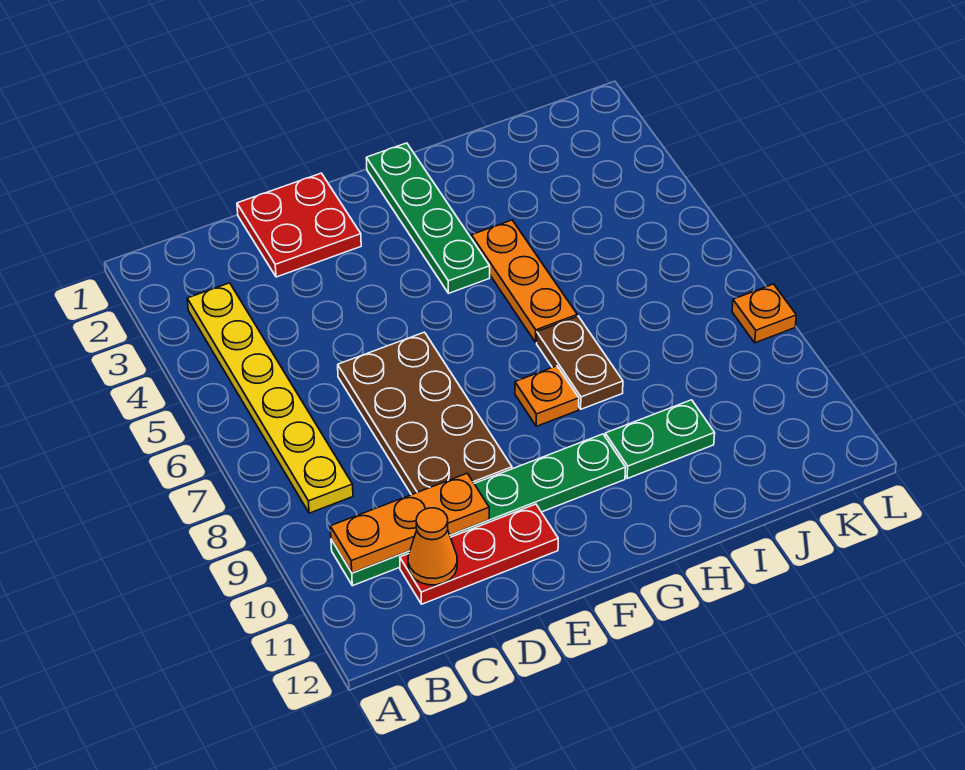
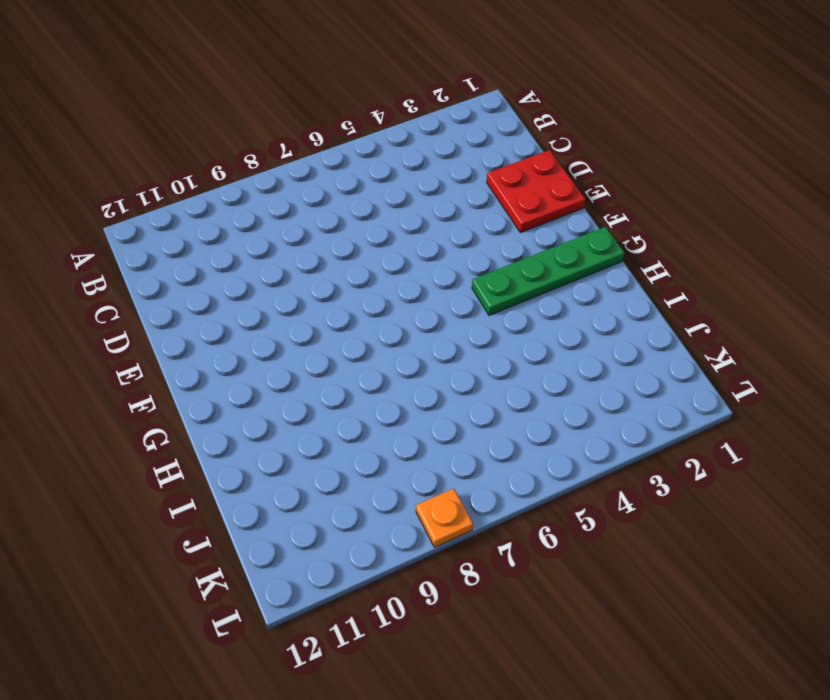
none -> yellow plate B3:B8 level 1
none -> green plate B10:G10 level 1
none -> red plate C11:E11 level 1

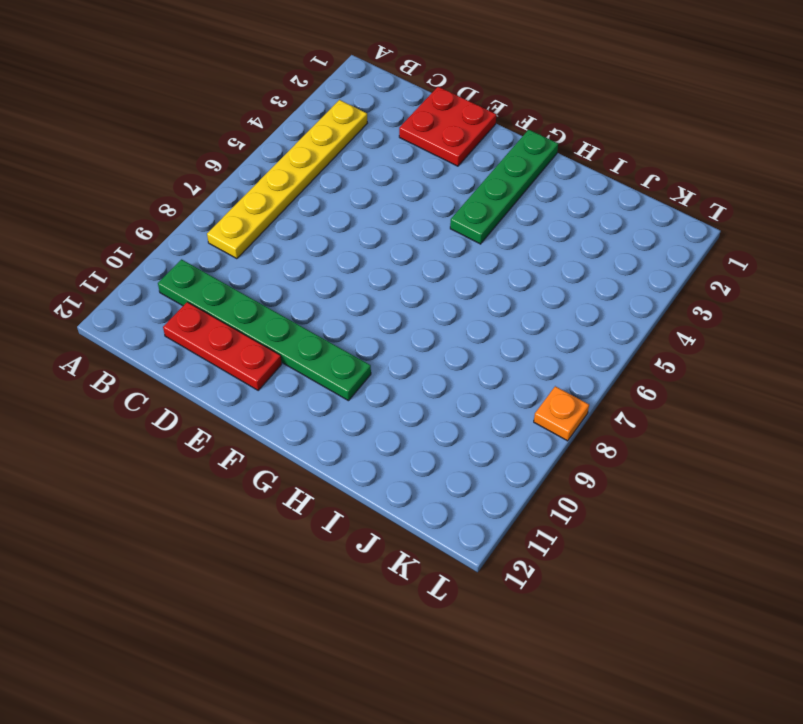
none -> brown plate D6:E9 level 1
none -> orange plate G8 level 1
none -> orange plate H4:H6 level 1

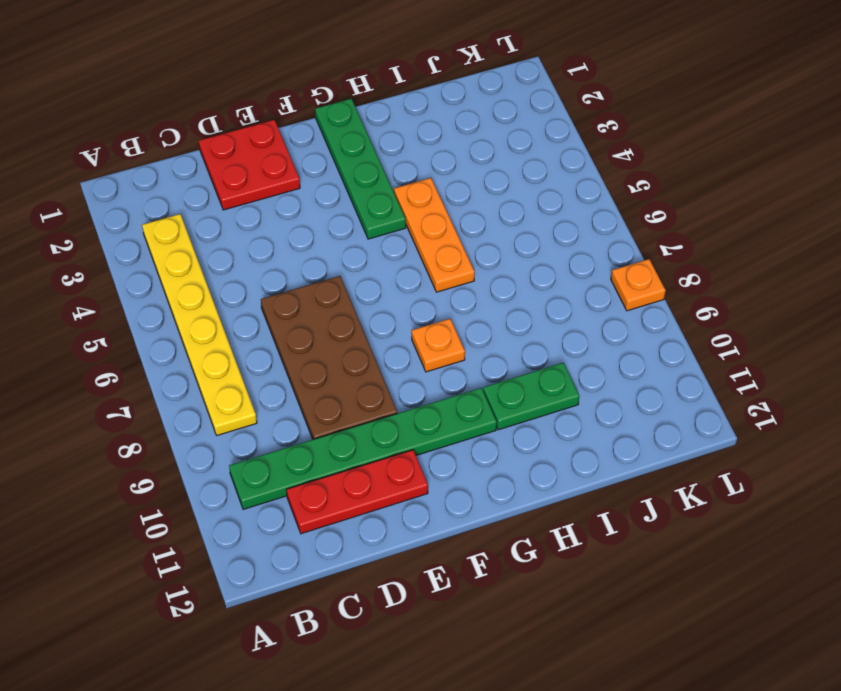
none -> brown plate H7:H8 level 1
none -> orange plate B10:D10 level 2
none -> orange cone C11 level 2

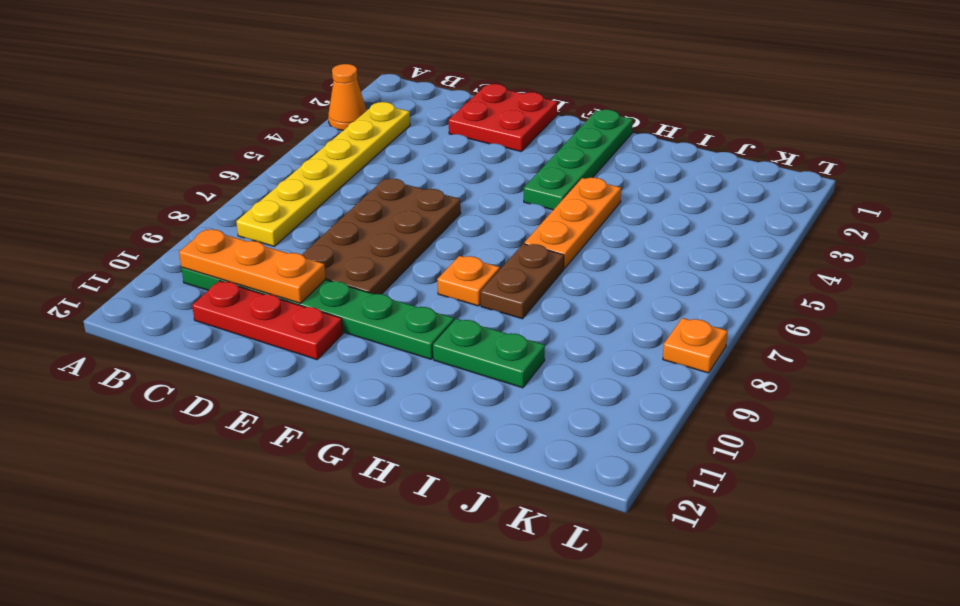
orange cone A3 level 1 -> orange cone C11 level 2

